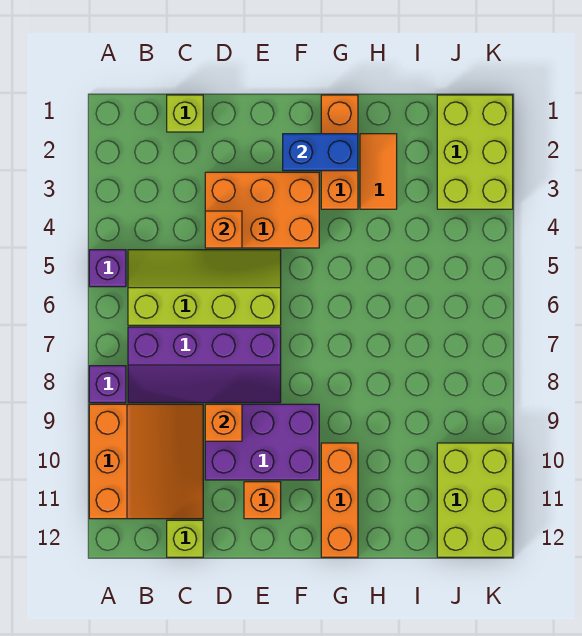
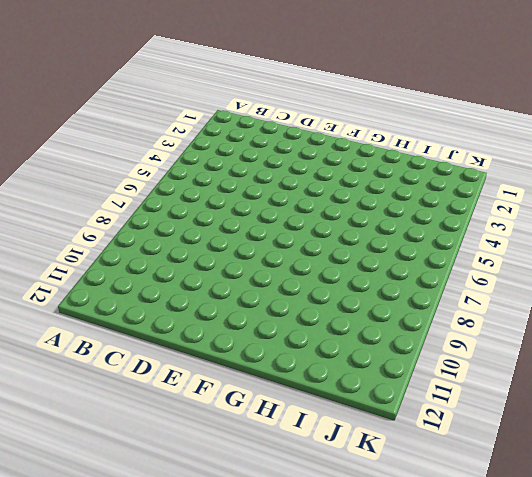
none -> purple brick A5 level 1
none -> purple brick A8 level 1
none -> orange slope A9:C11 level 1 top A

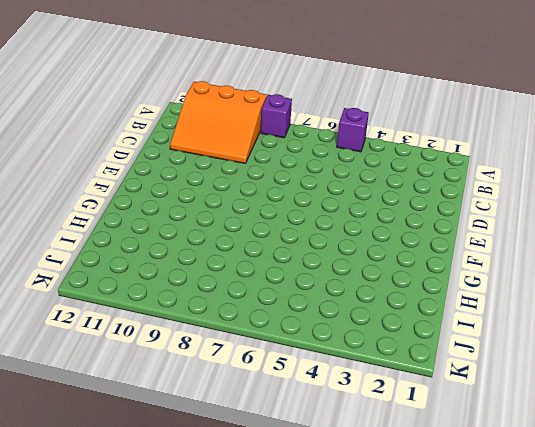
none -> lime slope B5:E6 level 1 top 6
none -> purple slope B7:E8 level 1 top 7
none -> lime brick C1 level 1

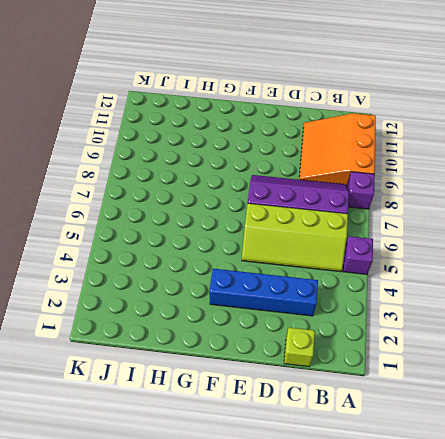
blue brick C3:F3 level 1 -> orange brick D3:F4 level 1
none -> lime brick C12 level 1
none -> purple brick D9:F10 level 1
none -> orange brick E11 level 1

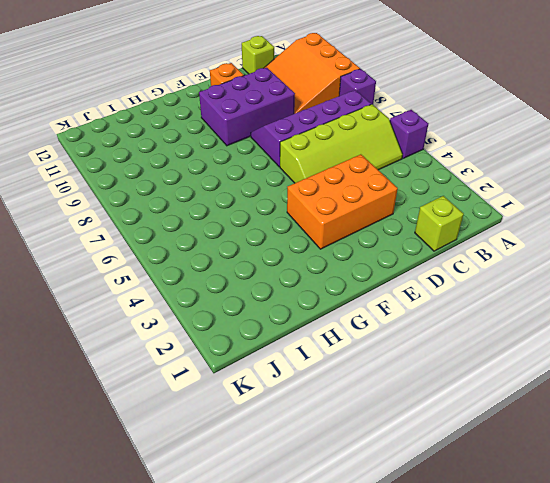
none -> orange brick G1:G3 level 1
none -> orange brick G10:G12 level 1
none -> orange tile H2:H3 level 1

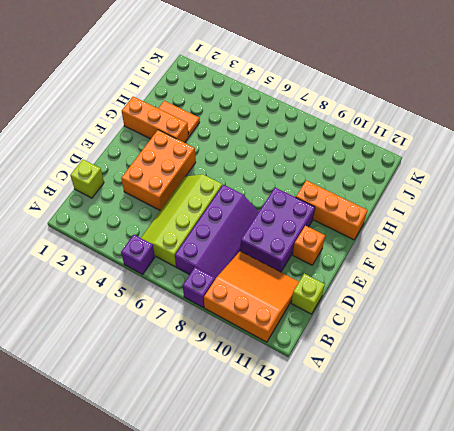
none -> lime brick J1:K3 level 1
none -> lime brick J10:K12 level 1
none -> orange brick D4 level 2

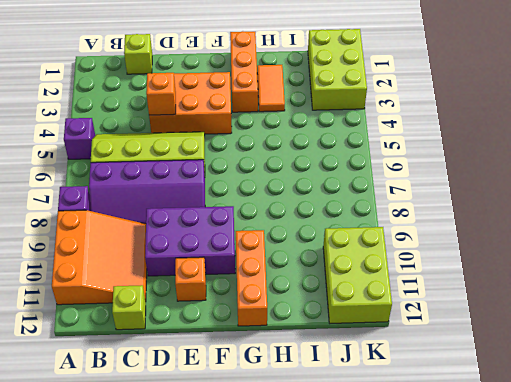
none -> orange brick D9 level 2
none -> blue brick F2:G2 level 2

